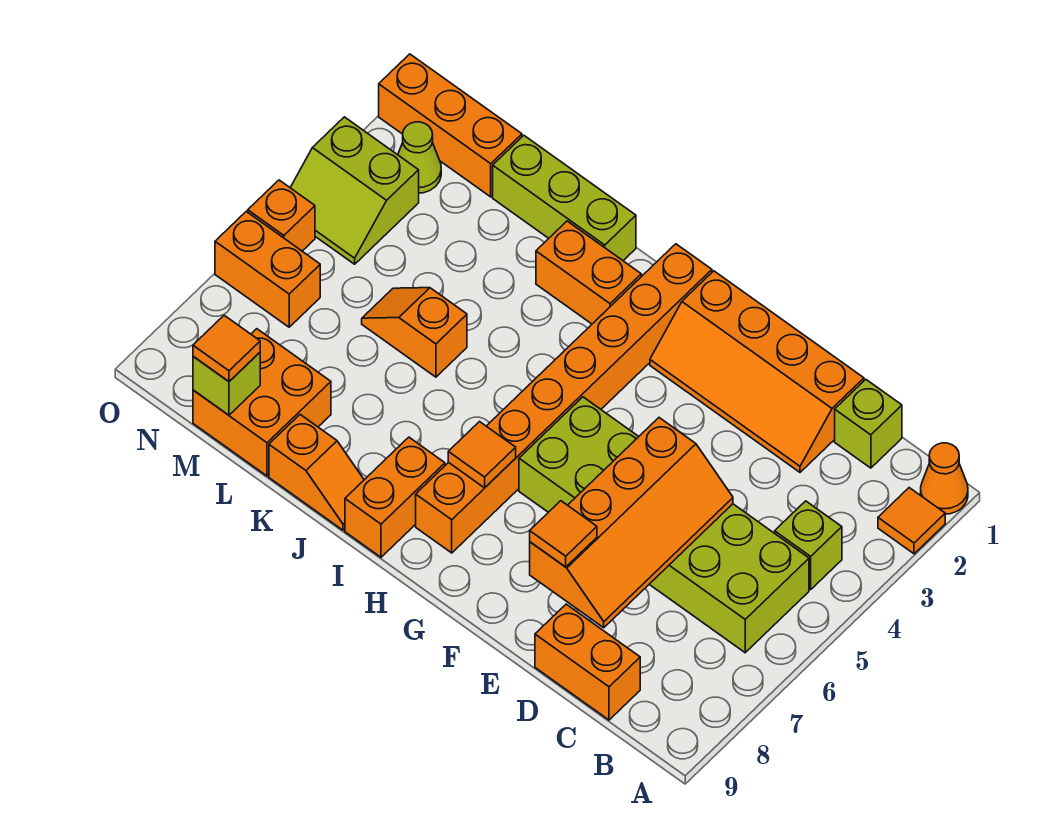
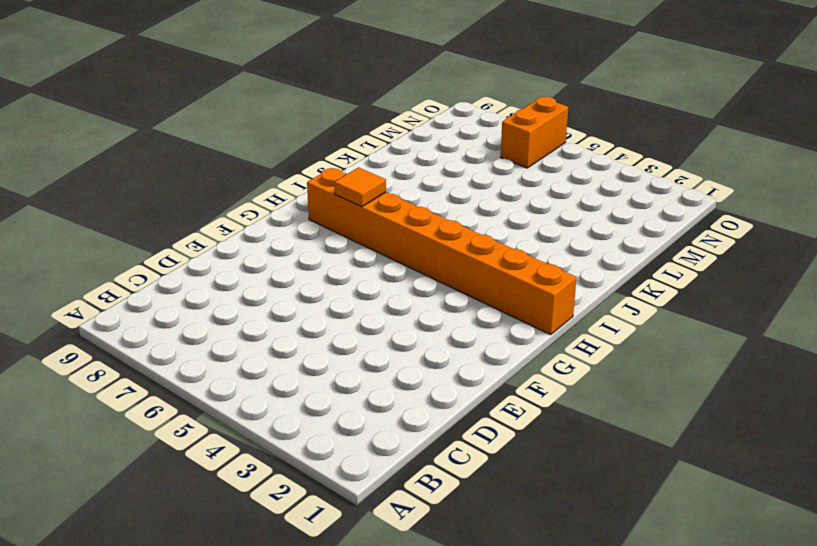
none -> orange cone A1 level 1
none -> orange tile A2 level 1
none -> lime brick B4 level 1

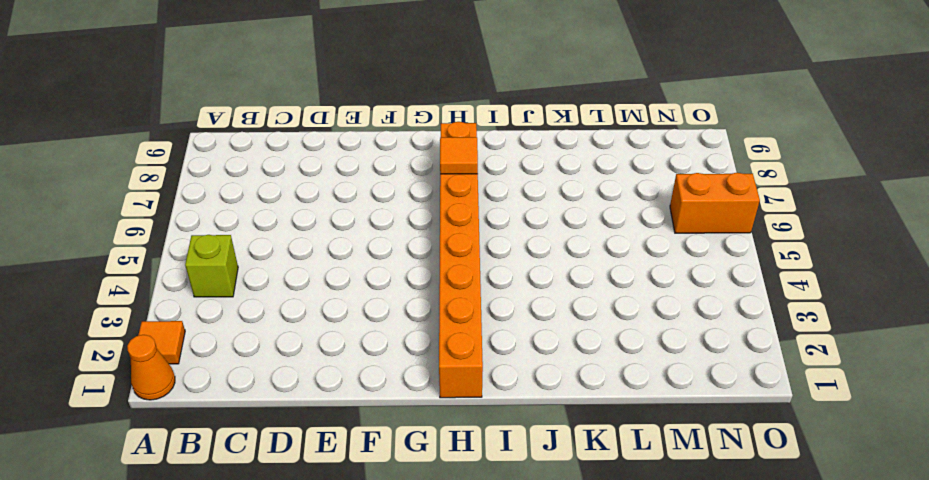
none -> lime brick B5:G6 level 1
none -> lime brick C1 level 1
none -> orange brick C9:D9 level 1

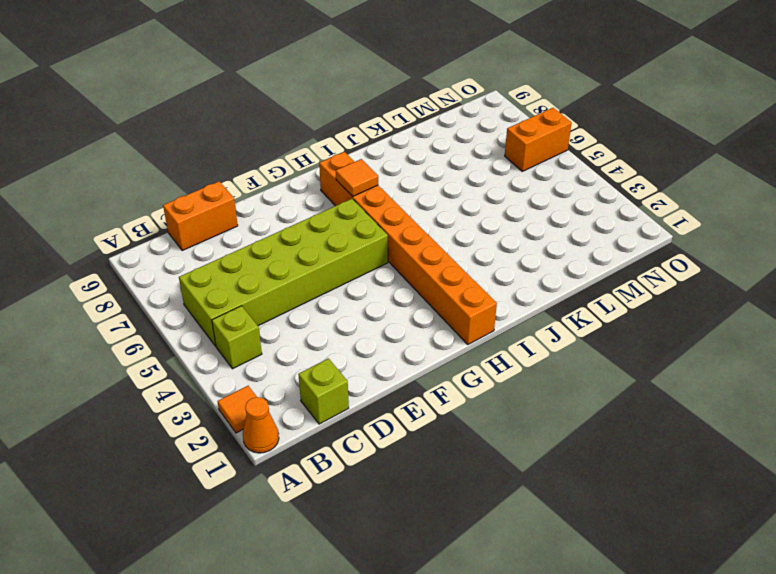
none -> orange slope D1:G2 level 1 top 1
none -> orange brick I2:J2 level 1
none -> orange brick I8:I9 level 1

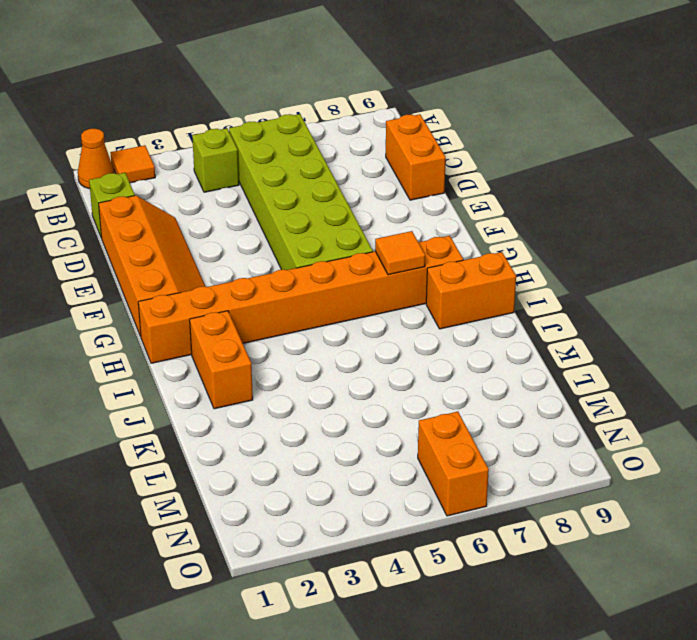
none -> lime brick J1:L1 level 1
none -> orange slope J9:K9 level 1 top K
none -> orange slope K5:L5 level 1 top K

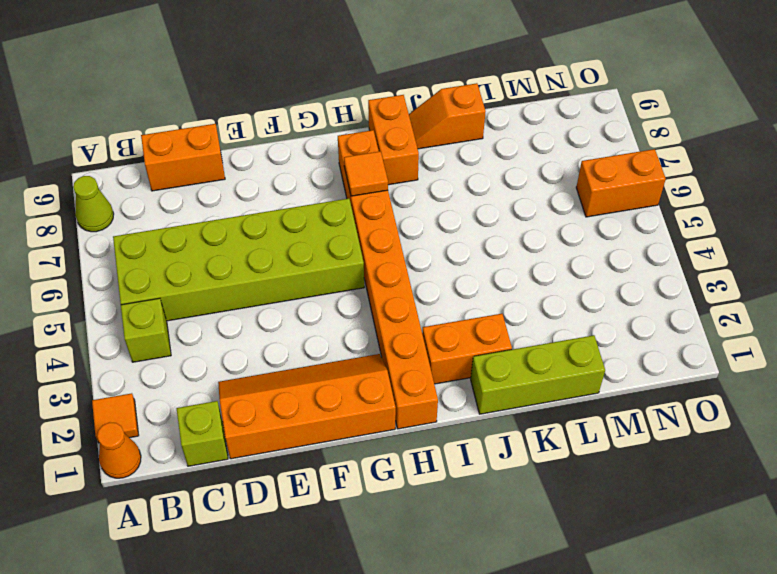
lime cone A8 level 1 -> lime cone N2 level 1
none -> orange slope K5:L5 level 1 top K
none -> orange brick L8:M9 level 1
none -> orange brick M1:O1 level 1

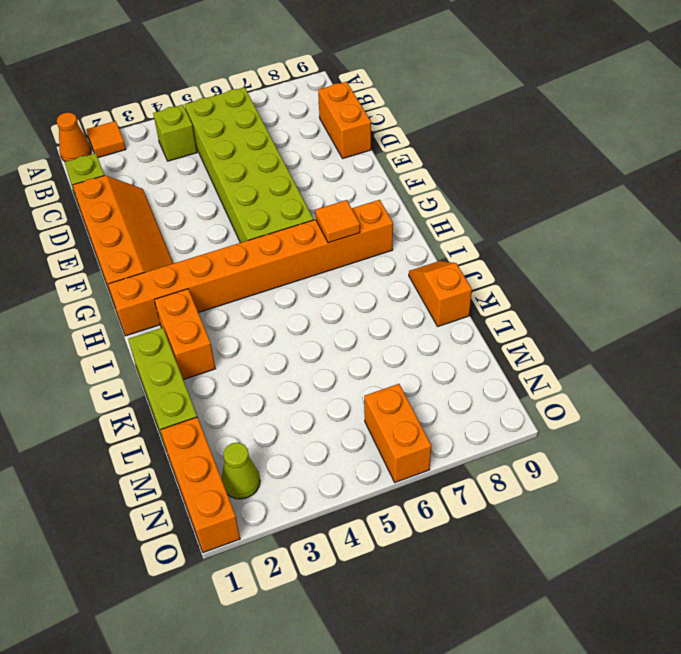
none -> orange brick I8:I9 level 1
none -> orange slope K5:L5 level 1 top K
none -> orange brick L8:M9 level 1

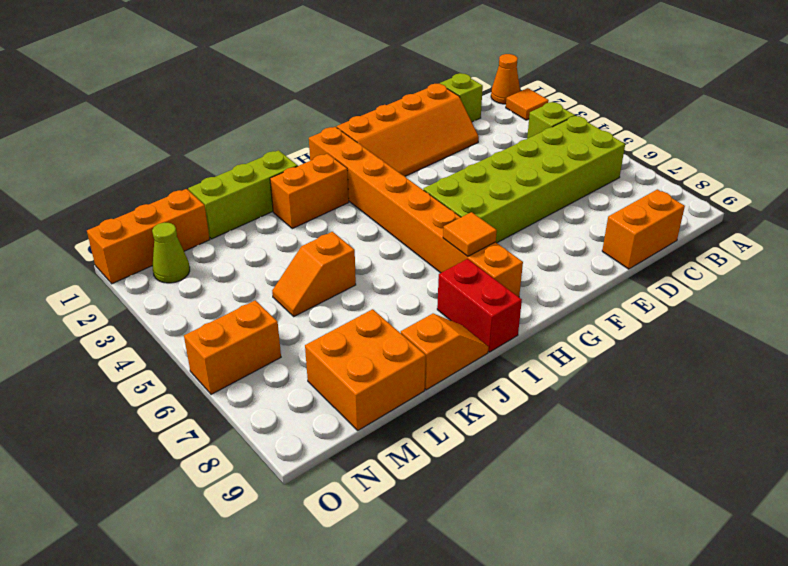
red brick I8:I9 level 1 -> orange brick I8:I9 level 1
none -> lime slope N3:O4 level 1 top 3
none -> orange brick O5 level 1
none -> orange slope D5:E8 level 2 top E

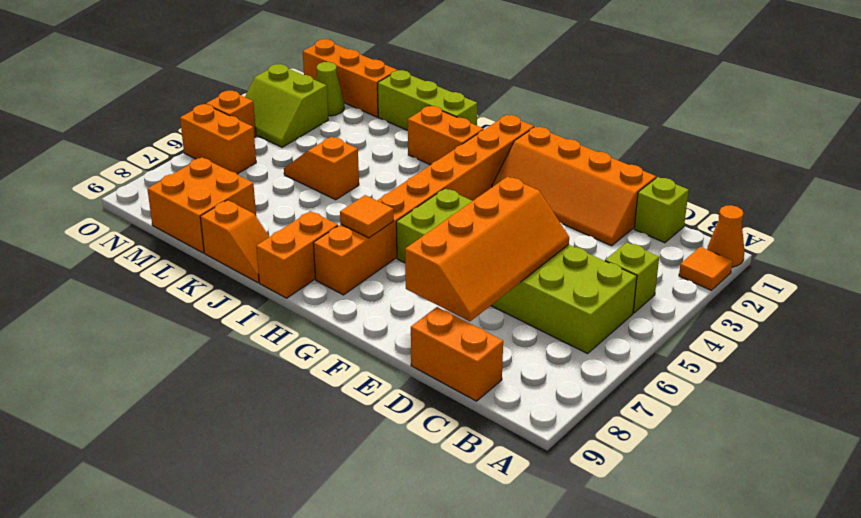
none -> lime brick M9 level 2
none -> orange tile E8 level 3
none -> orange tile M9 level 3

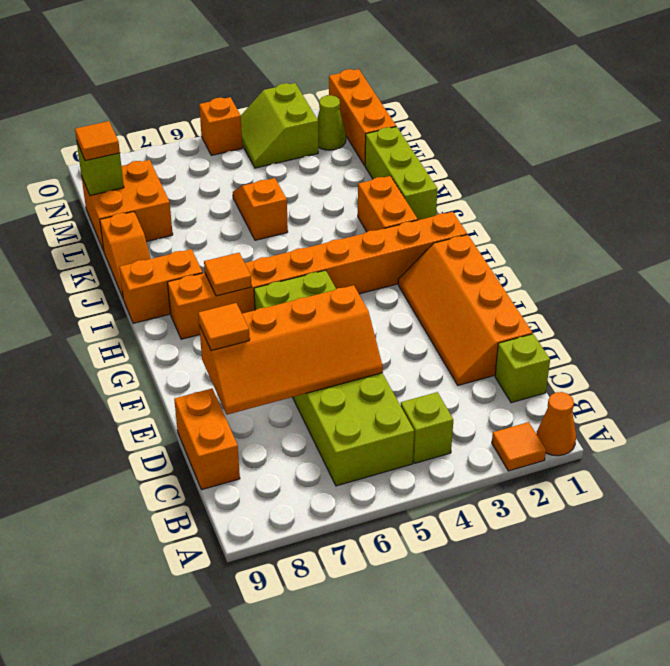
none -> orange brick N6:O6 level 1

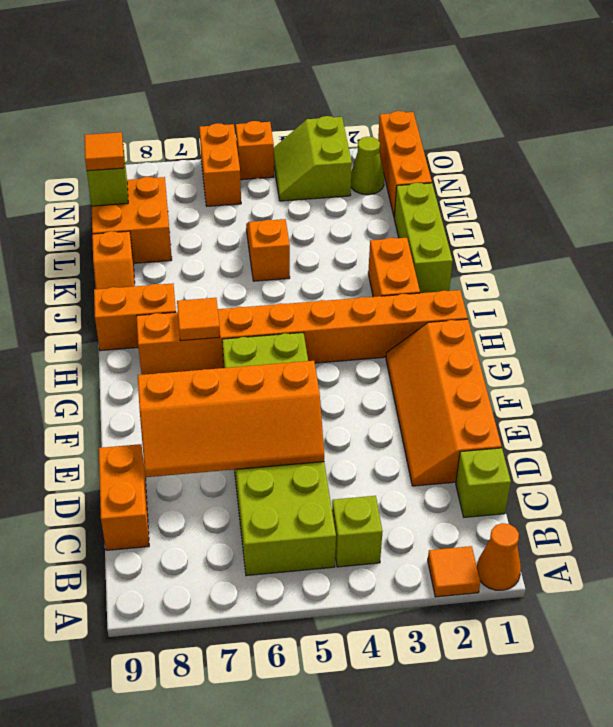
none -> orange tile E8 level 3

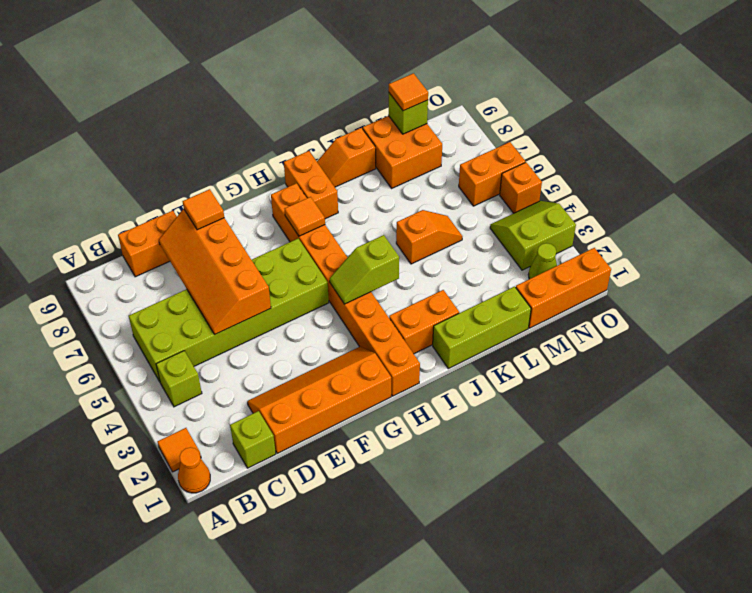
lime slope H4:I4 level 2 top I -> none

